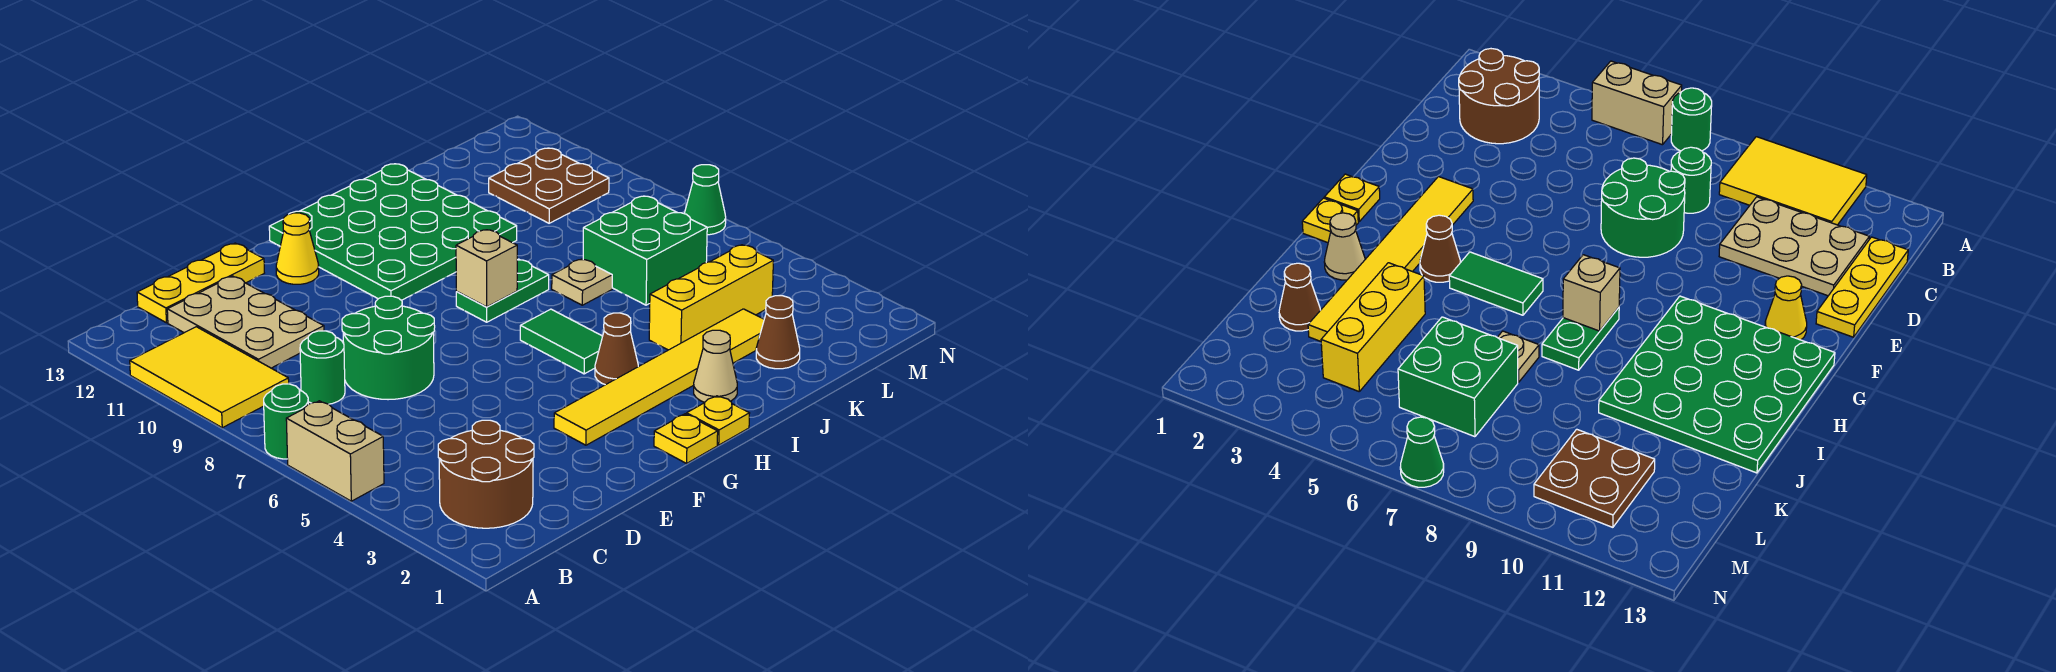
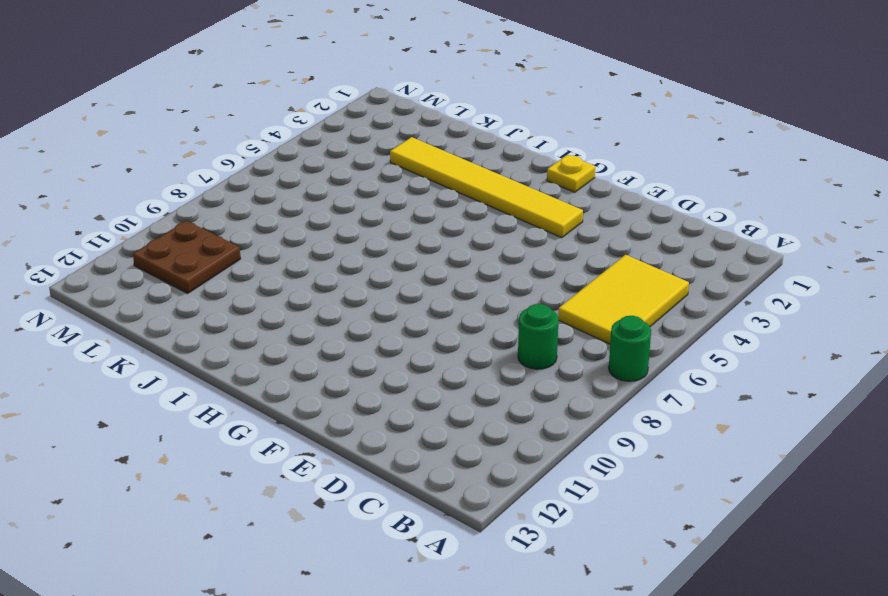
yellow tile B4:C6 level 1 -> yellow tile A9:B11 level 1
none -> tan brick A5:A6 level 1
none -> brown round brick B2:C3 level 1
none -> tan plate C10:D12 level 1

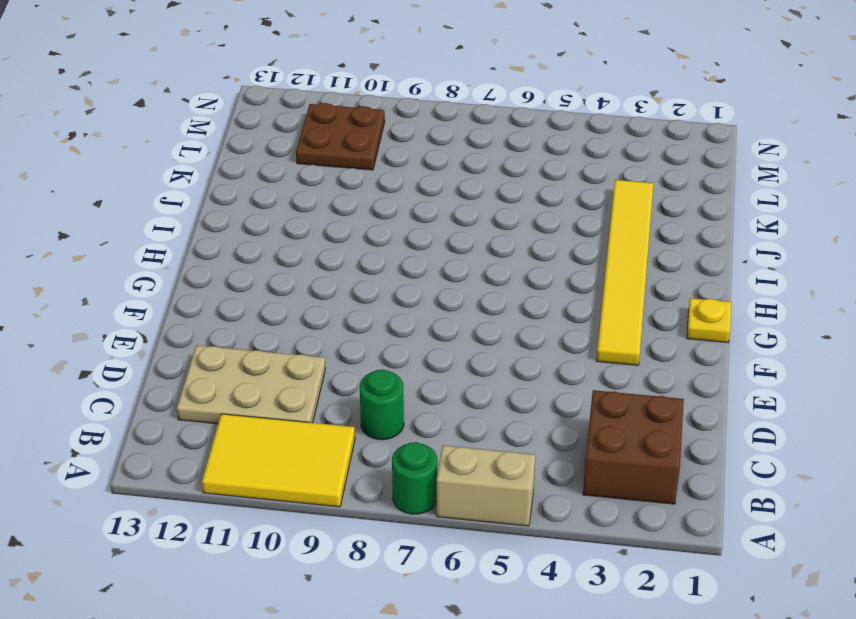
brown brick B2:C3 level 1 -> brown round brick B2:C3 level 1
none -> yellow plate C13:E13 level 1
none -> green round brick D7:E8 level 1
none -> yellow cone F12 level 1

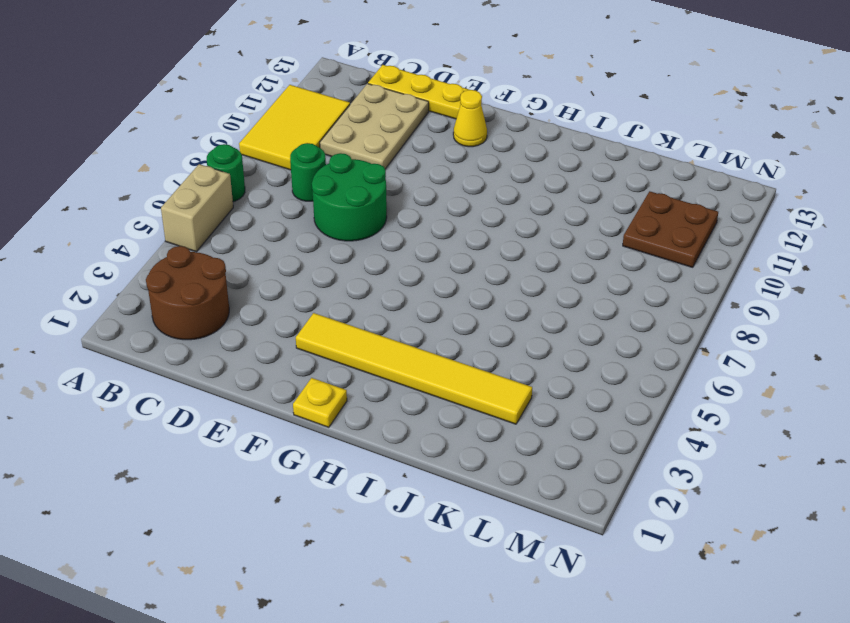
none -> green plate G10:J13 level 1
none -> yellow plate H1 level 1
none -> brown cone H4 level 1

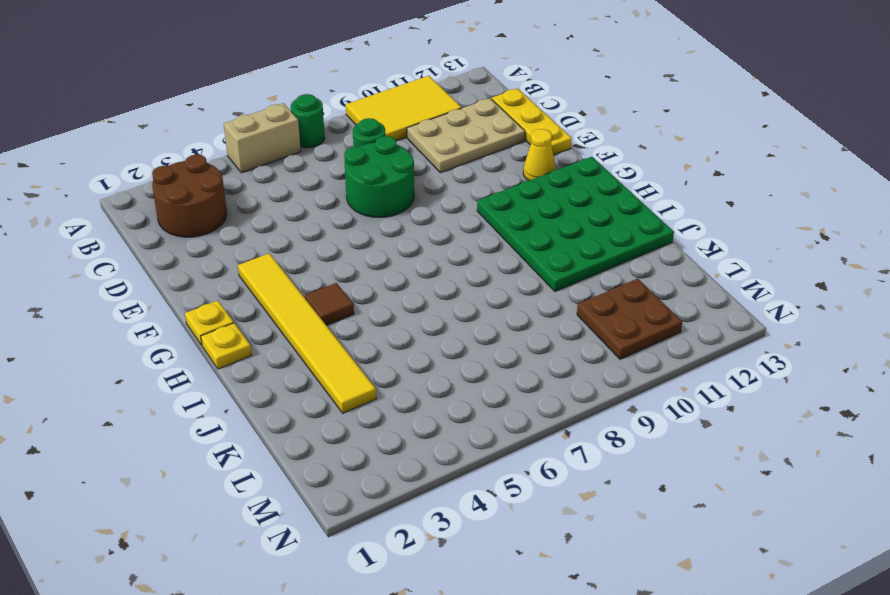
brown tile H4 level 1 -> brown cone H4 level 1
none -> green tile H5:H6 level 1
none -> green plate H8:I8 level 1
none -> tan cone I2 level 1

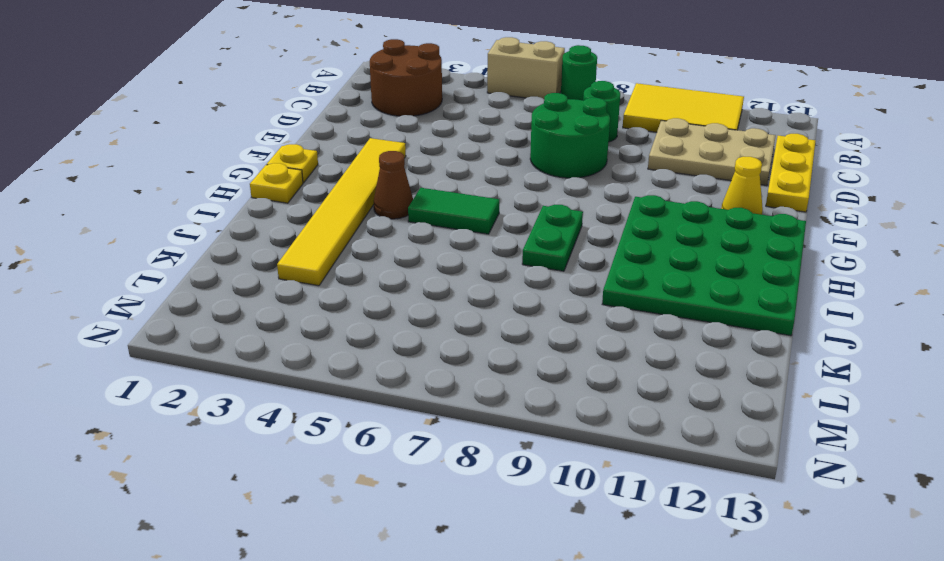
none -> tan cone I2 level 1
none -> yellow brick J4:L4 level 1
none -> tan plate J7 level 1

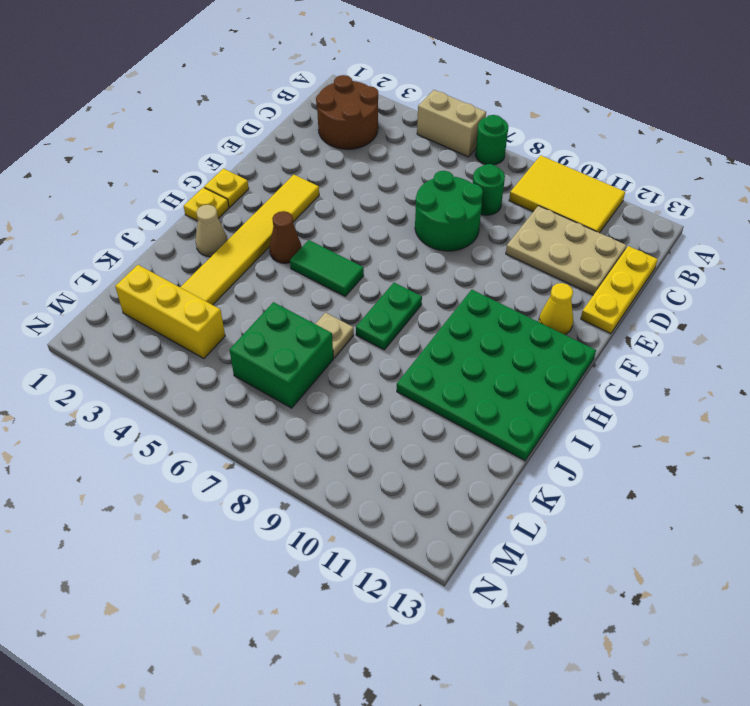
yellow brick L2:L4 level 1 -> yellow brick J4:L4 level 1
none -> brown cone K2 level 1
none -> brown plate L10:M11 level 1
none -> green cone N7 level 1

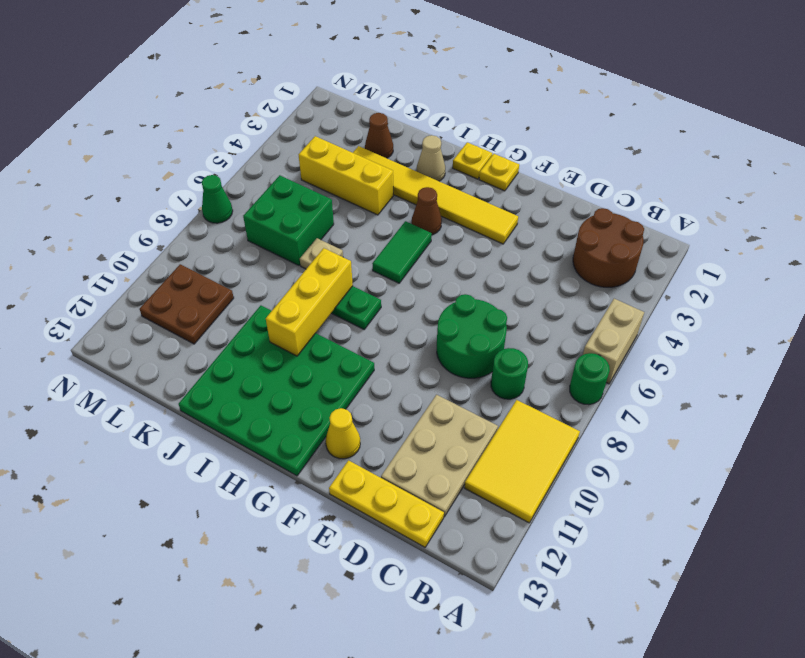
yellow brick I8:I10 level 2 -> none
none -> tan brick H8 level 2

